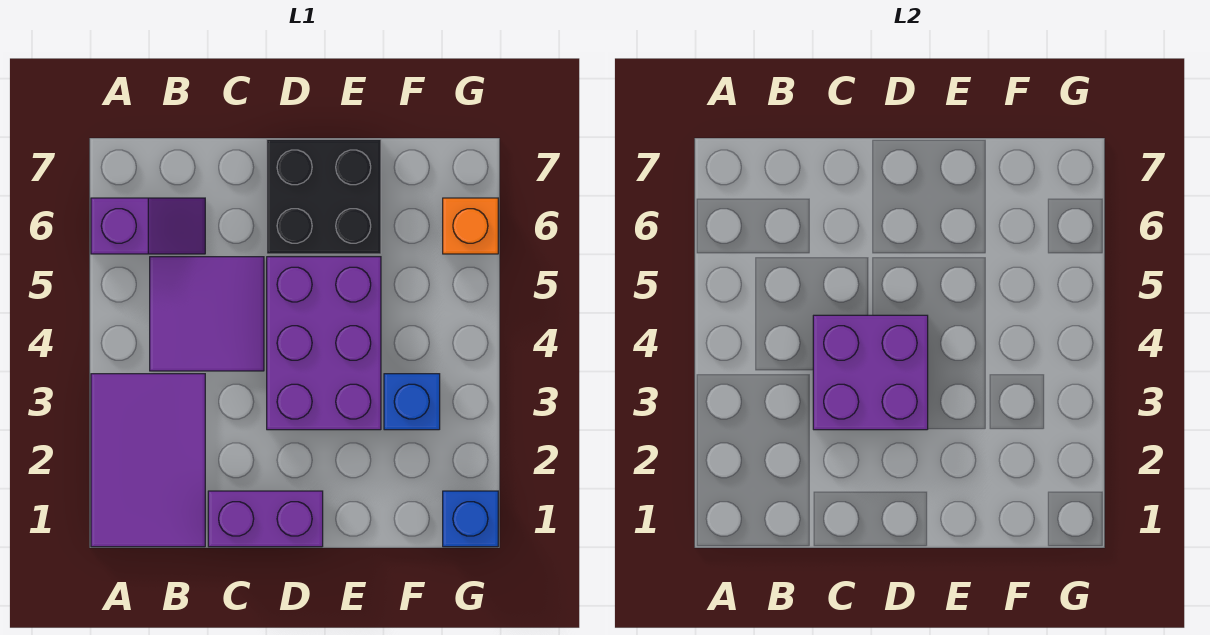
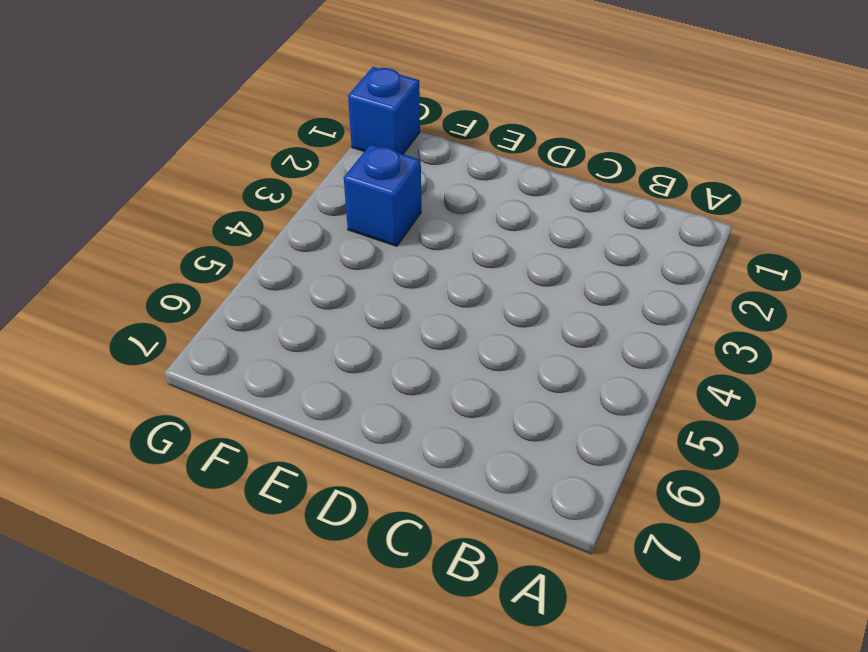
none -> purple tile A1:B3 level 1
none -> purple slope A6:B6 level 1 top A

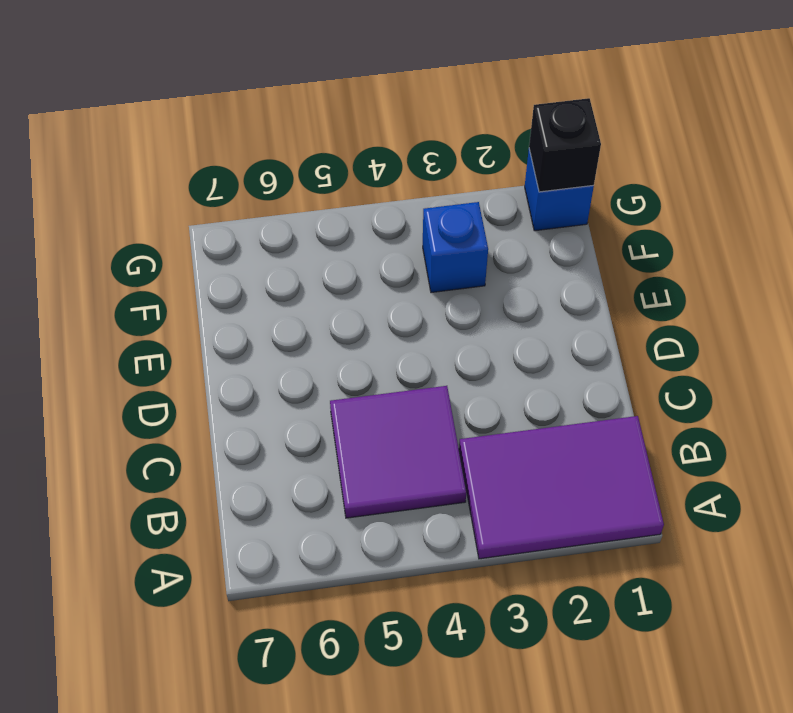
black brick G1 level 2 -> none
none -> purple slope A6:B6 level 1 top A
none -> purple brick C1:D1 level 1

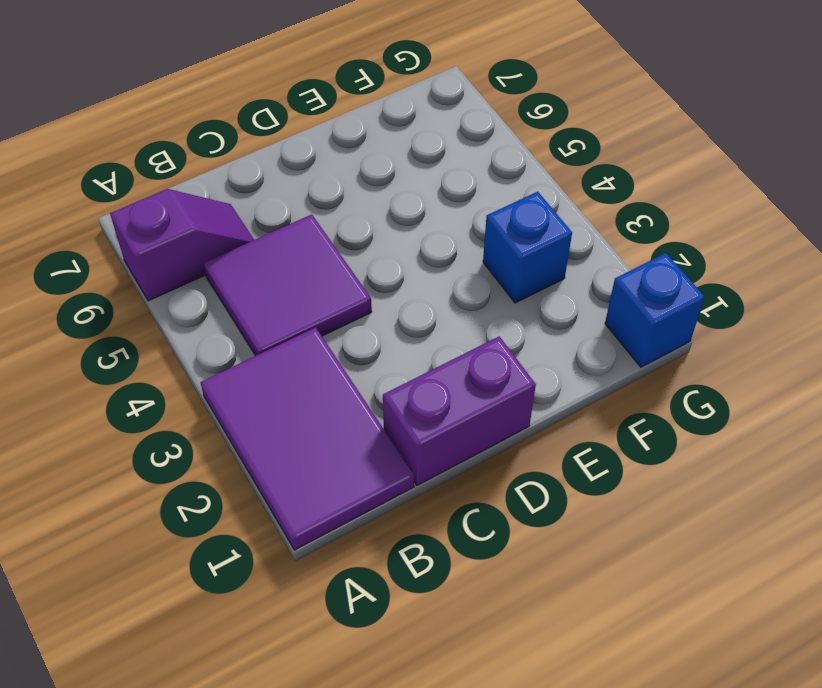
none -> purple brick D3:E5 level 1
none -> black brick D6:E7 level 1

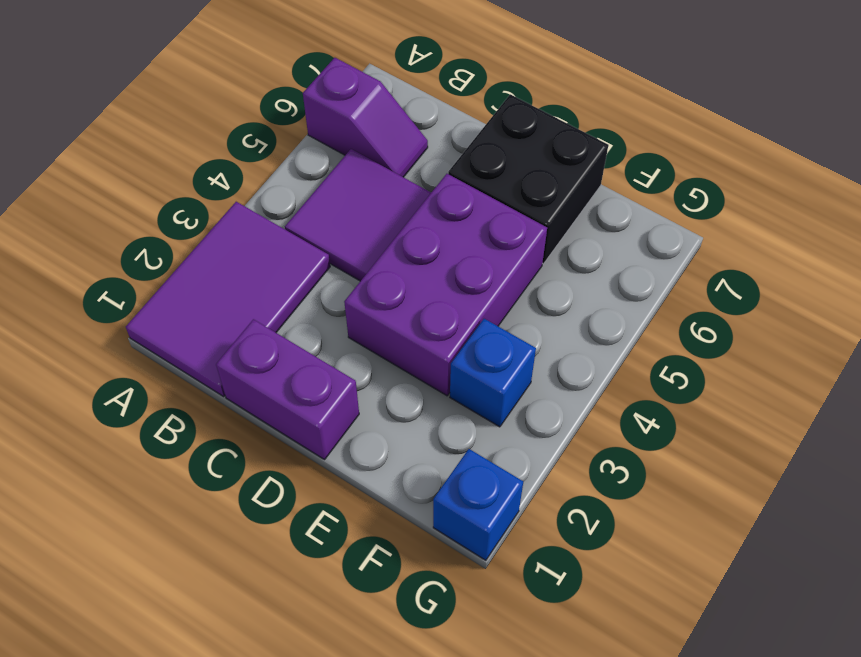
none -> orange brick G6 level 1
none -> purple brick C3:D4 level 2

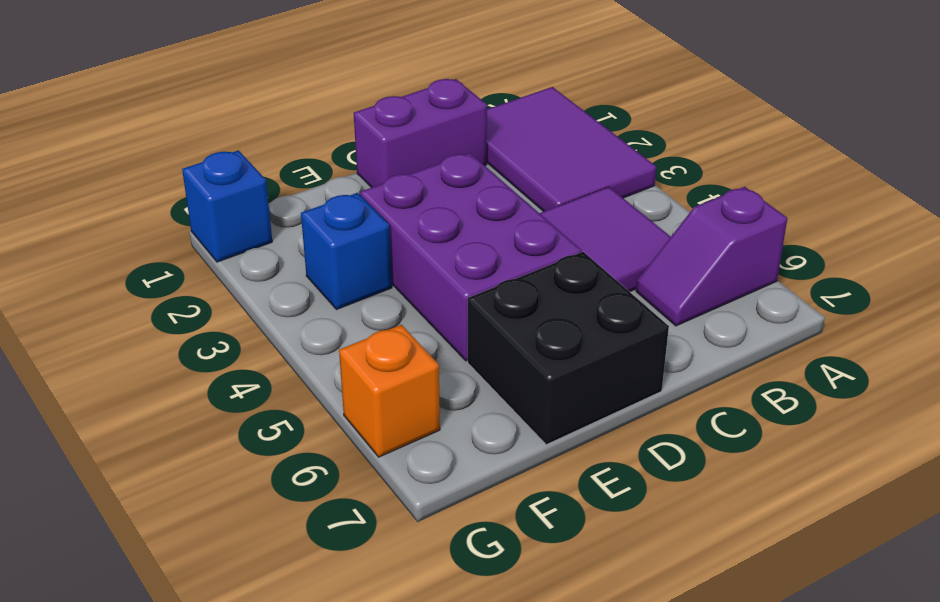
none -> purple brick C3:D4 level 2

